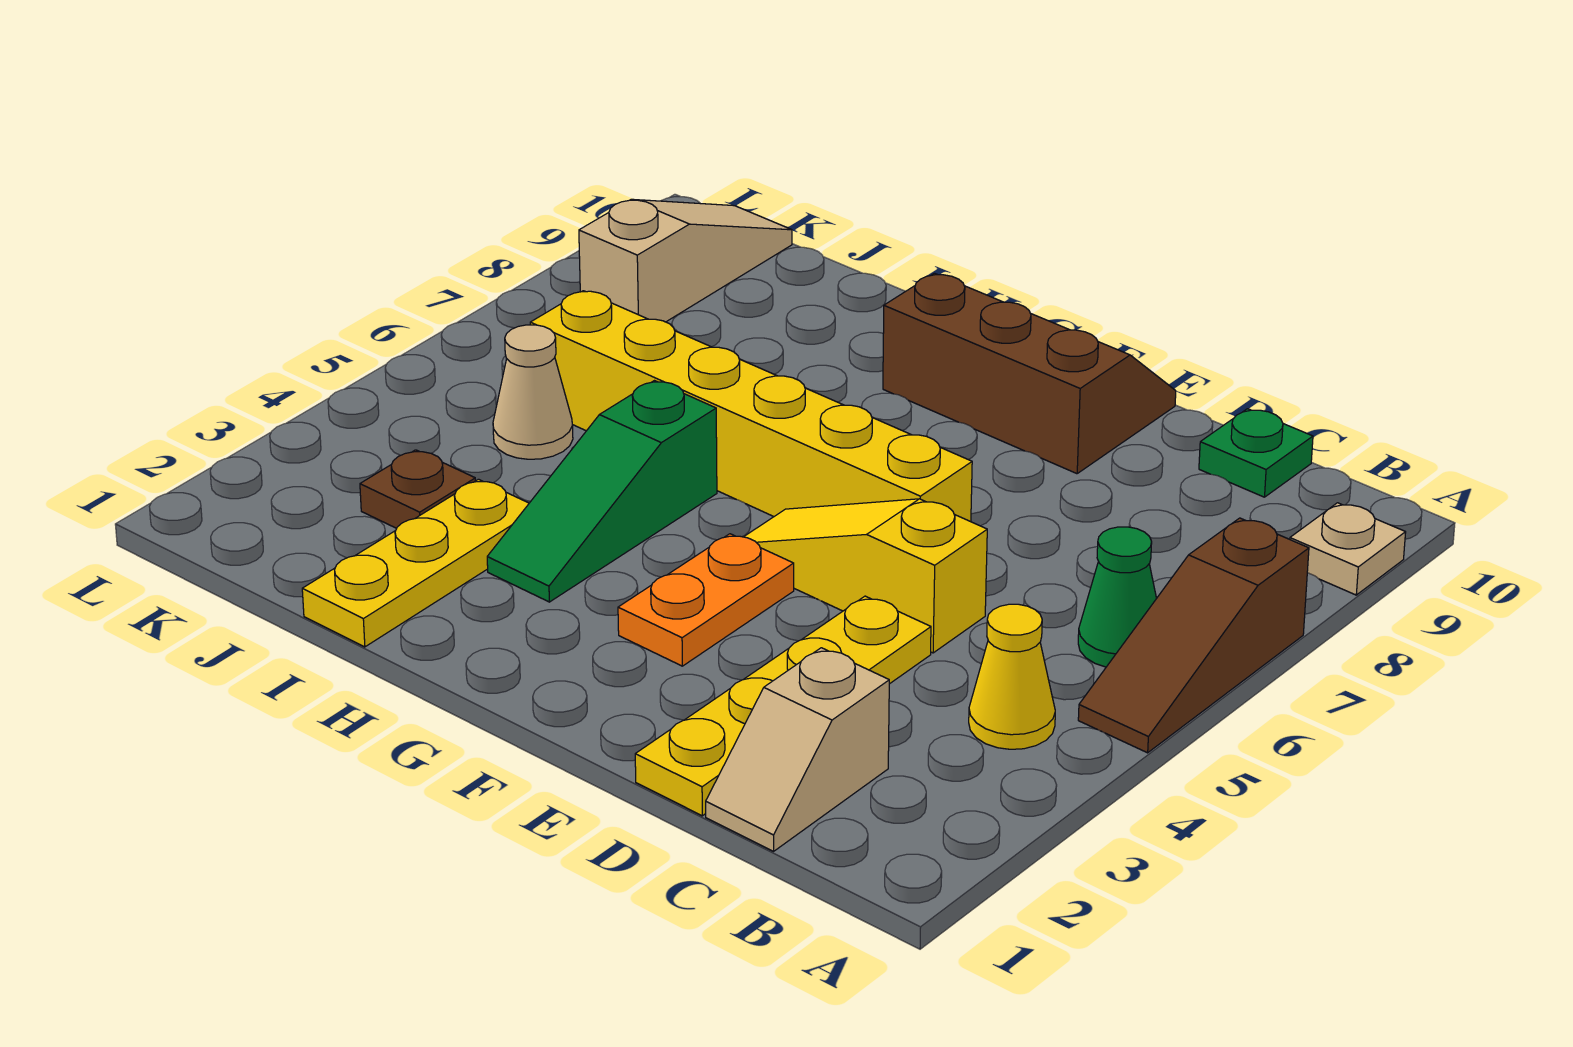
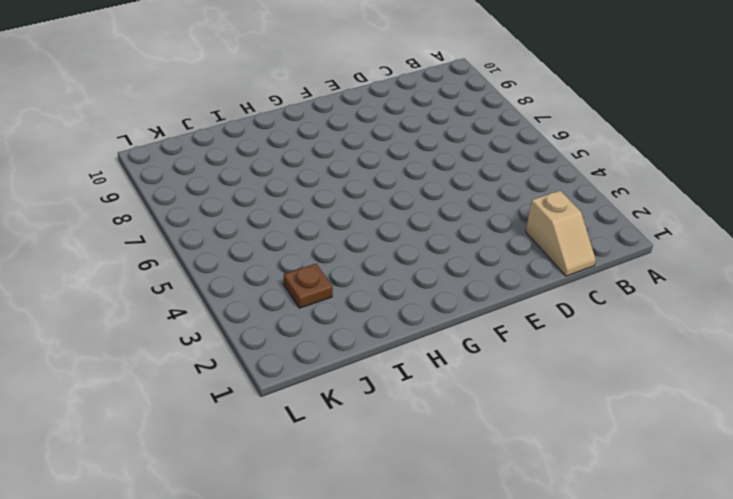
none -> brown slope A5:A7 level 1 top 7
none -> tan plate A9 level 1
none -> yellow cone B4 level 1

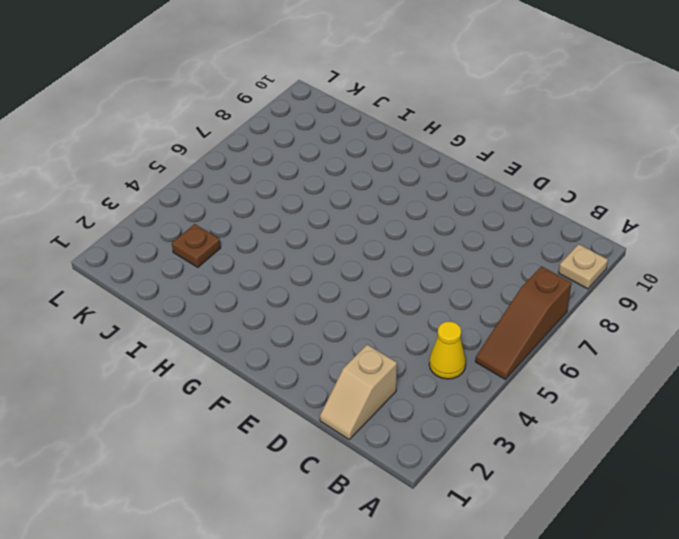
none -> green cone B6 level 1
none -> green plate C10 level 1
none -> yellow plate D1:D4 level 1

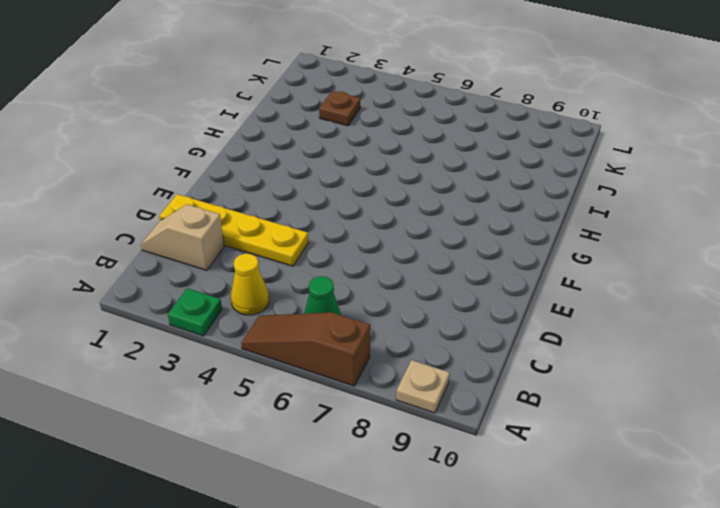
green plate A3 level 1 -> green plate C10 level 1
none -> yellow slope D5:F5 level 1 top D
none -> yellow brick E6:J6 level 1
none -> brown slope E9:G10 level 1 top 9

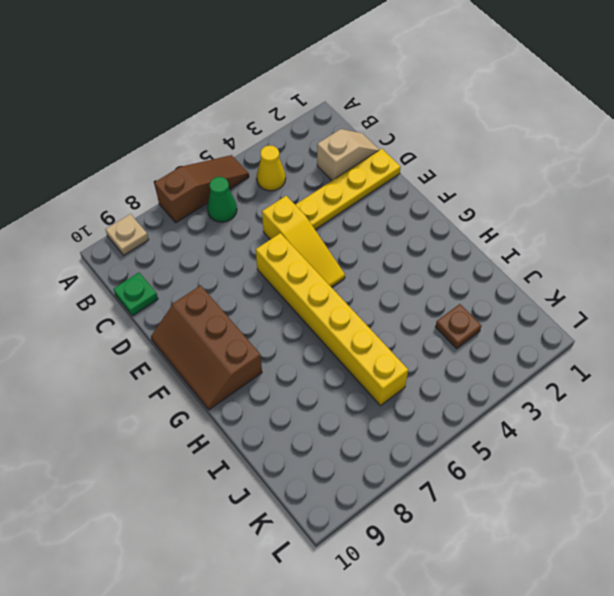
none -> orange plate F3:F4 level 1
none -> green slope H3:H5 level 1 top 5
none -> yellow plate I1:I3 level 1

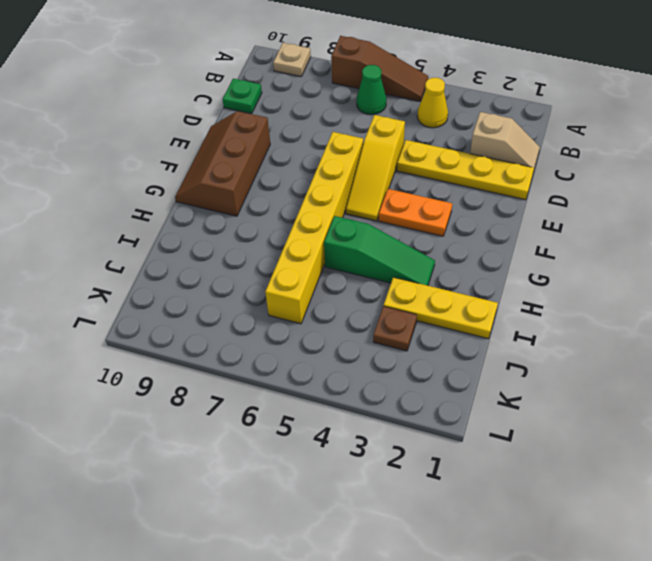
none -> tan cone J5 level 1
none -> tan slope K8:K10 level 1 top 8

